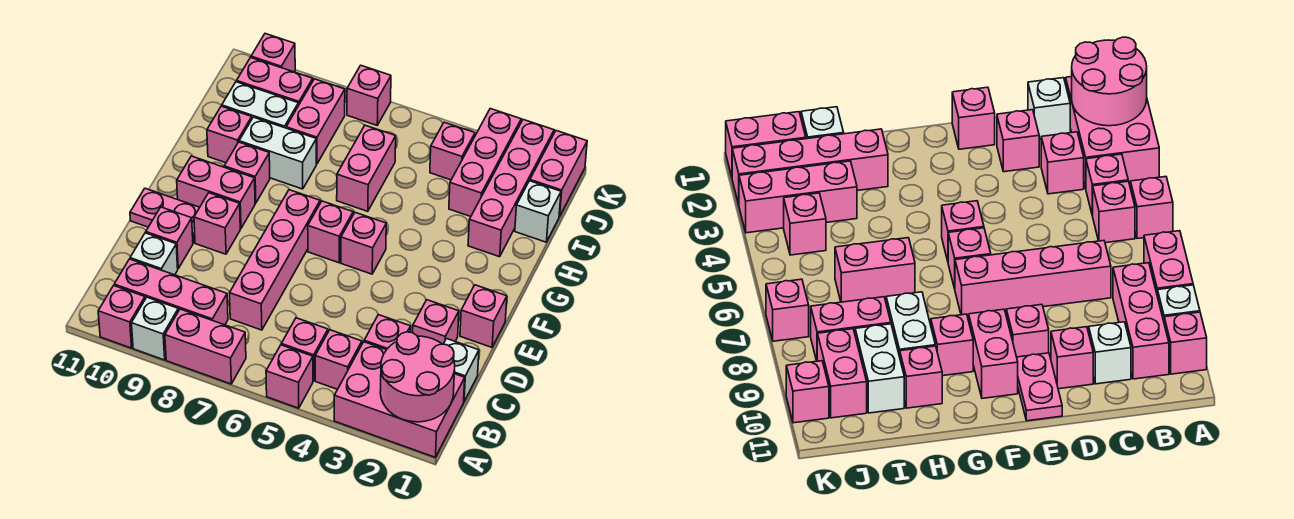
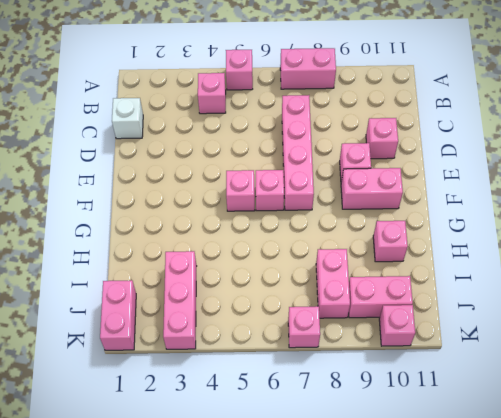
none -> pink brick A1:B3 level 1
none -> white brick A9 level 1
none -> pink brick A10 level 1
none -> pink brick B5 level 1

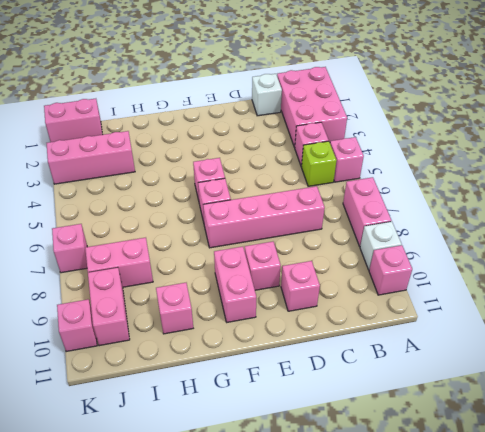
lime brick B5 level 1 -> pink brick B5 level 1
none -> pink brick B8:B10 level 1
none -> pink brick C3 level 1
none -> white brick C10 level 1
none -> pink brick D2 level 1

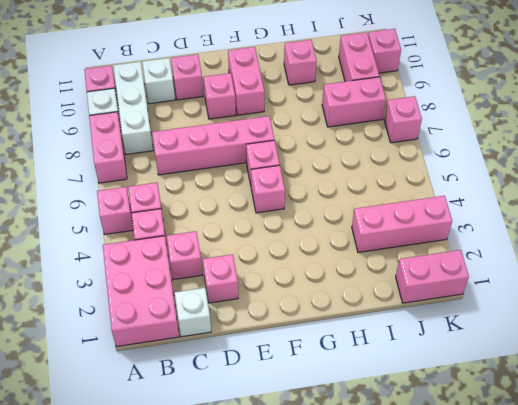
white brick B8:B10 level 1 -> pink brick B8:B10 level 1
none -> pink brick E1 level 1
none -> pink plate E10:E11 level 1
none -> pink brick G9 level 1
none -> pink brick H2:K2 level 1

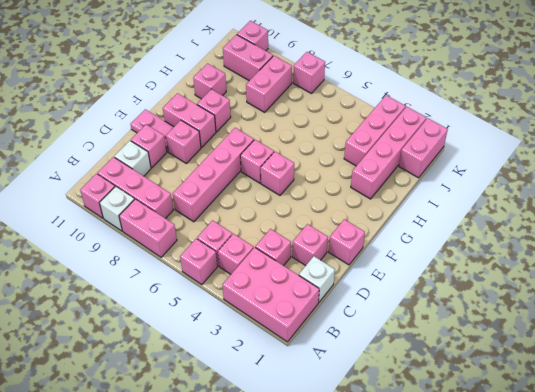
none -> pink brick H6:I6 level 1
none -> white brick H8:H9 level 1
none -> white brick I1 level 1
none -> white brick I9:I10 level 1

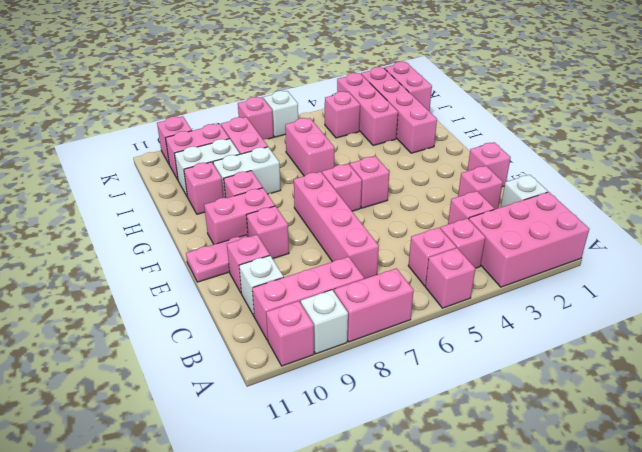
white brick K6 level 1 -> white brick I1 level 1
none -> pink round brick A1:B2 level 2

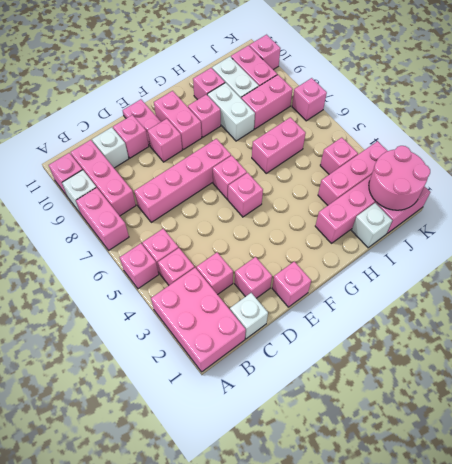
pink round brick J1:K2 level 2 -> pink round brick A1:B2 level 2

